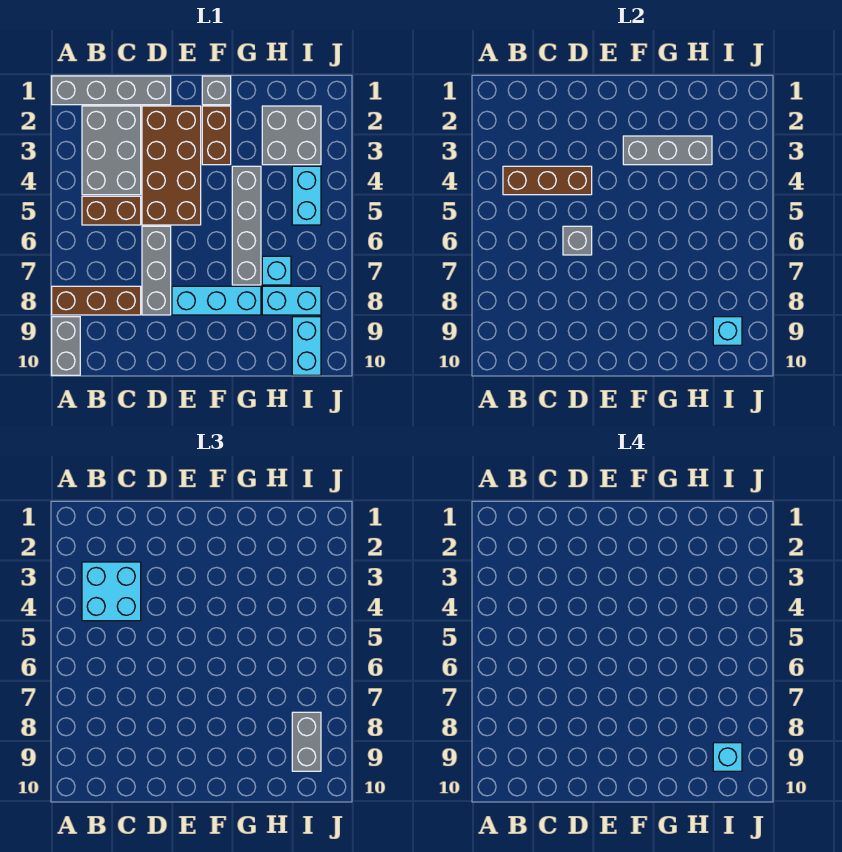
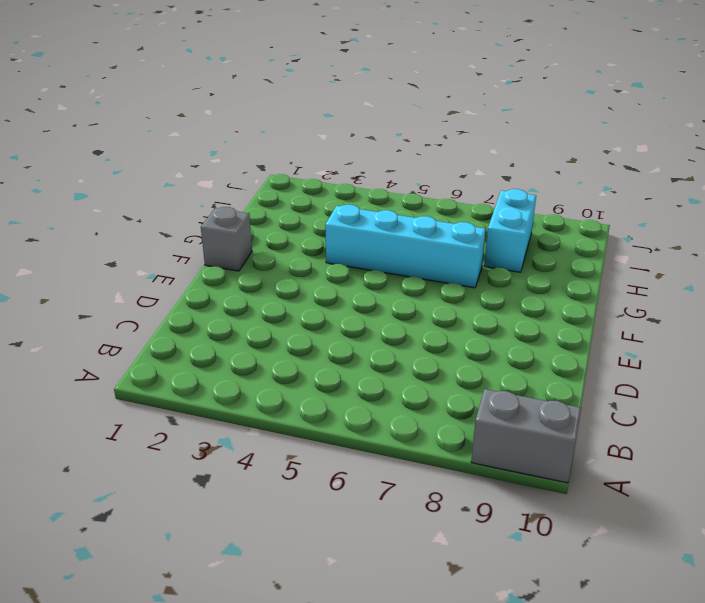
cyan brick G4:G7 level 1 -> grey brick G4:G7 level 1
none -> grey brick A1:D1 level 1
none -> brown brick A8:C8 level 1
none -> grey brick B2:C4 level 1

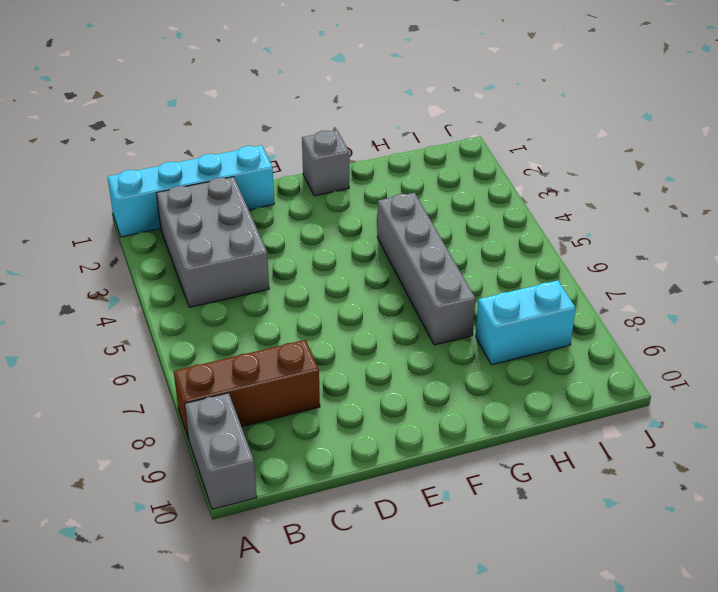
cyan brick A1:D1 level 1 -> grey brick A1:D1 level 1
none -> brown brick B5:C5 level 1
none -> brown brick D2:E5 level 1
none -> grey brick D6:D8 level 1

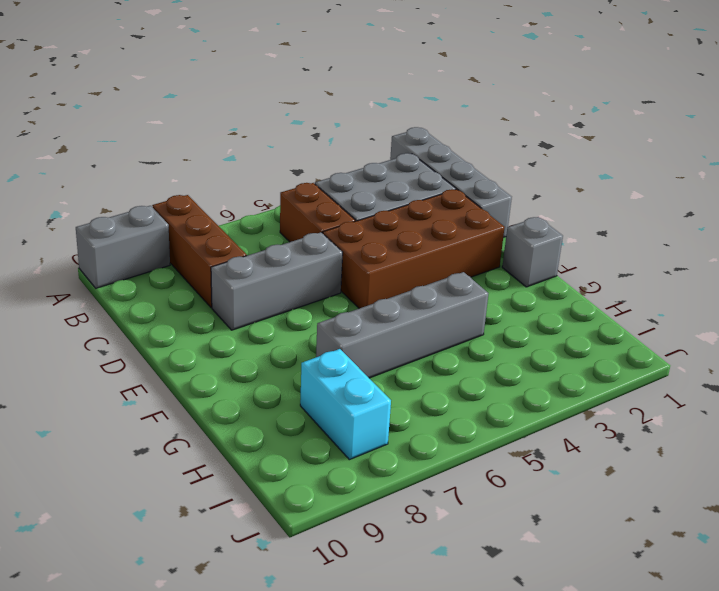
none -> cyan brick E8:G8 level 1
none -> brown brick F2:F3 level 1
none -> grey brick H2:I3 level 1

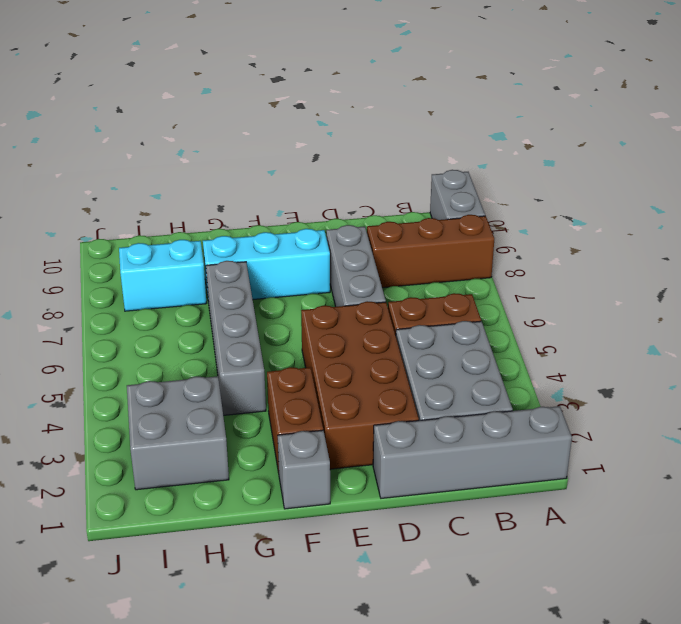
none -> cyan brick H7 level 1
none -> cyan brick I4:I5 level 1
none -> cyan brick I9:I10 level 1

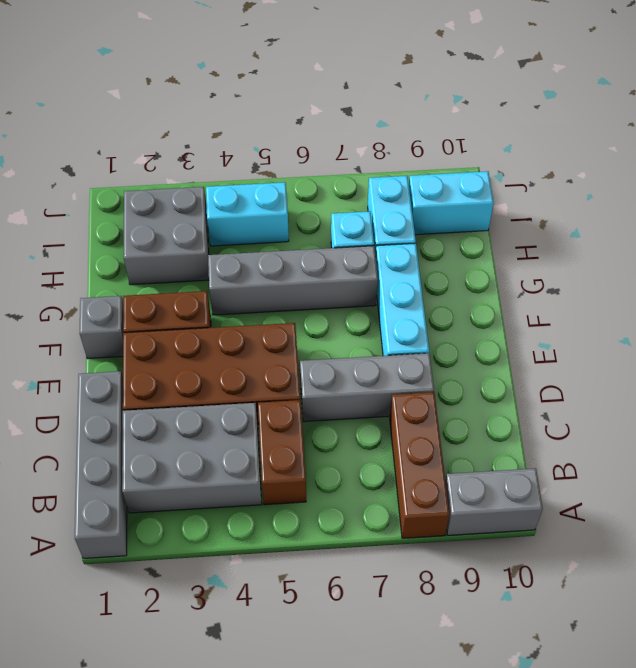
none -> brown brick B4:D4 level 2
none -> grey brick D6 level 2
none -> grey brick F3:H3 level 2

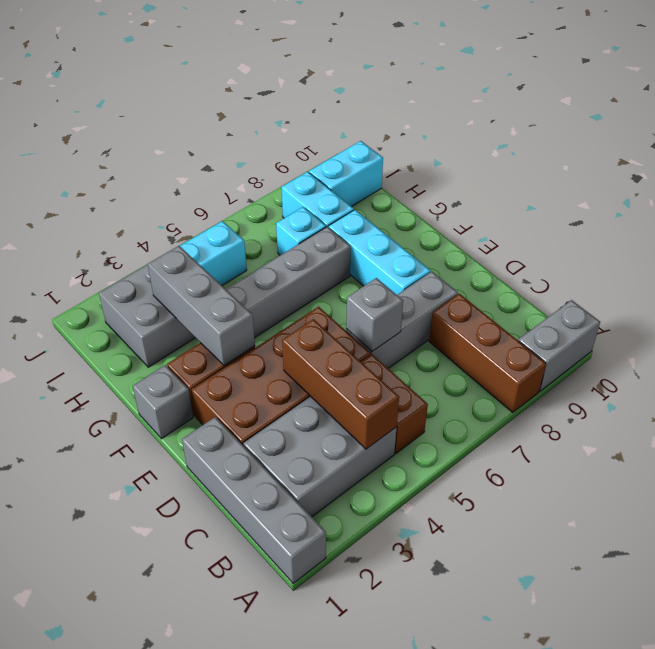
none -> cyan brick I9 level 2
none -> cyan brick B3:C4 level 3
none -> grey brick I8:I9 level 3

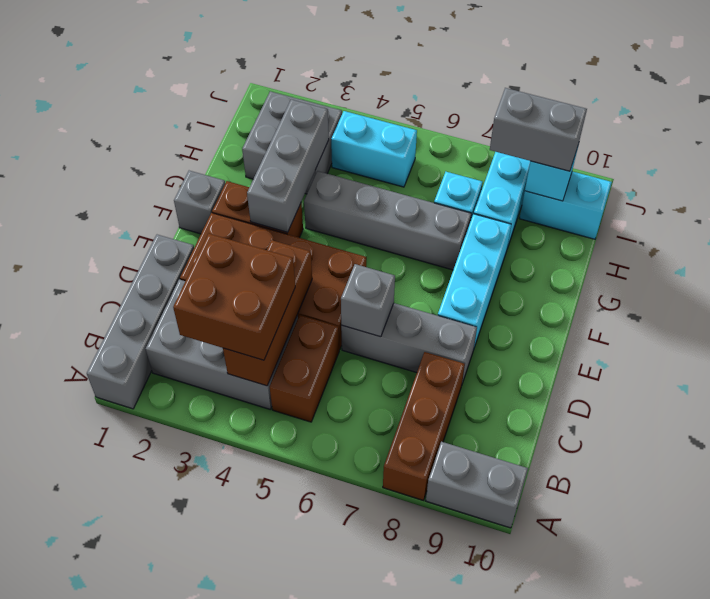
brown brick B3:C4 level 3 -> cyan brick B3:C4 level 3
none -> cyan brick I9 level 4

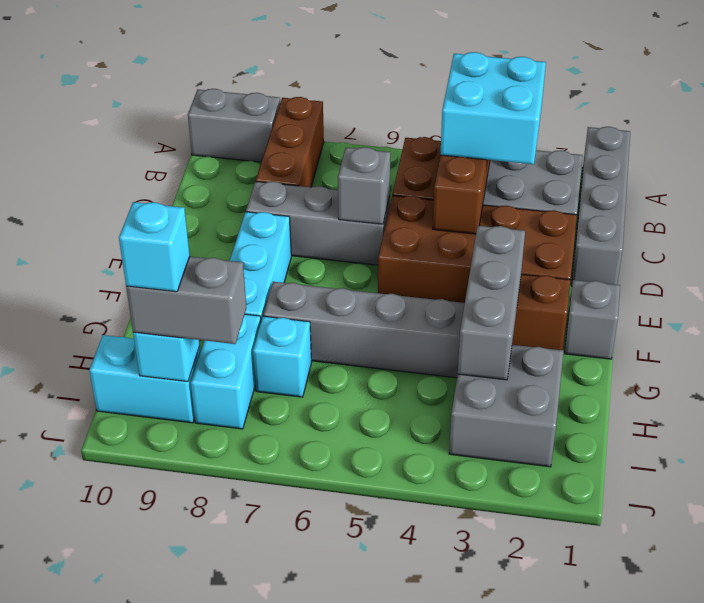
none -> cyan brick I4:I5 level 1

